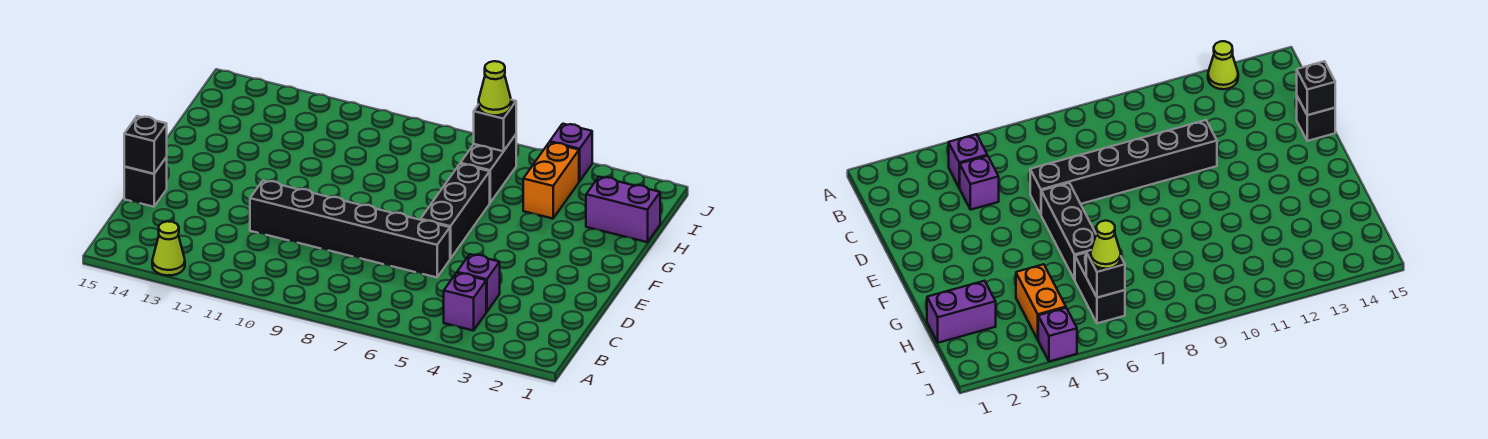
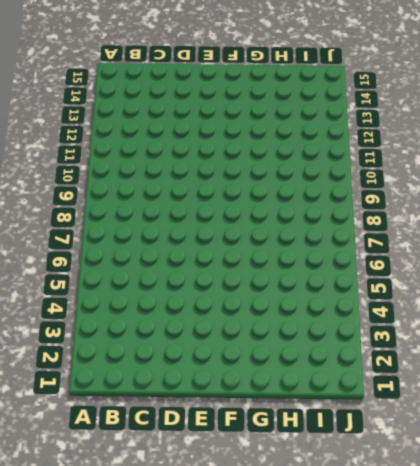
none -> lime cone A13 level 1
none -> purple brick B4 level 1
none -> purple brick C4 level 1

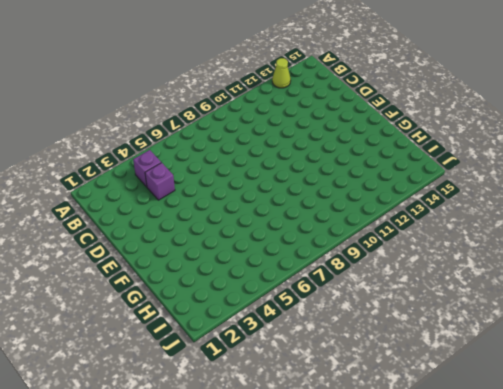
none -> black brick D6:D11 level 1
none -> black brick D15 level 1
none -> black brick E6:G6 level 1

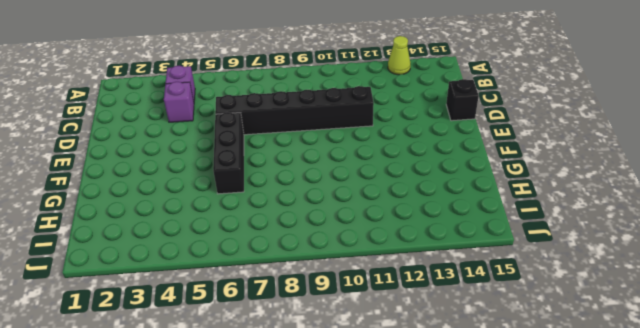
none -> purple brick H1:H2 level 1
none -> orange brick H4:I4 level 1
none -> black brick H6:I6 level 1

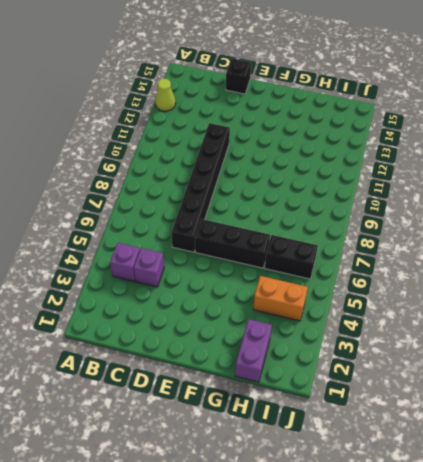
none -> purple brick J4 level 1
none -> black brick D15 level 2
none -> black brick I6 level 2

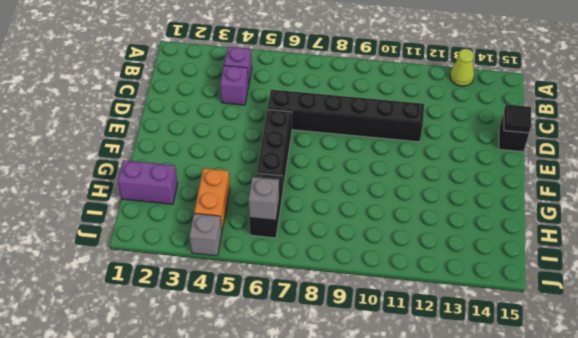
black tile D15 level 2 -> black brick D15 level 2
grey brick I6 level 2 -> black brick I6 level 2
grey brick J4 level 1 -> purple brick J4 level 1
none -> lime cone I6 level 3

